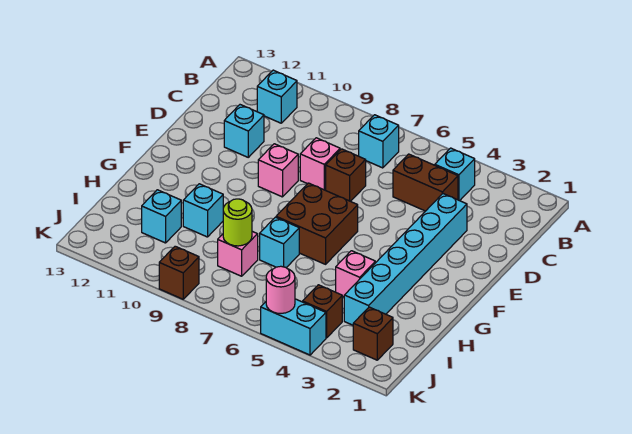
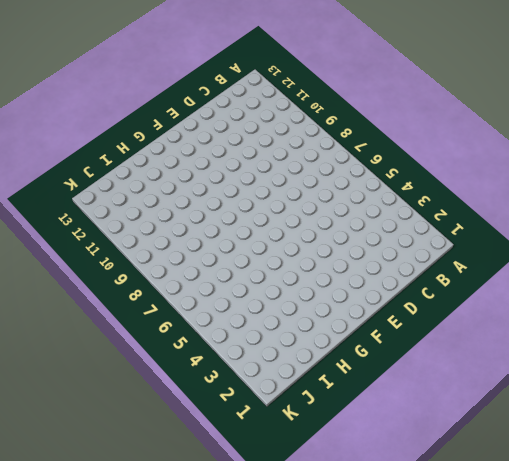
none -> cyan brick B4 level 1
none -> cyan brick B7 level 1
none -> cyan brick B11 level 1

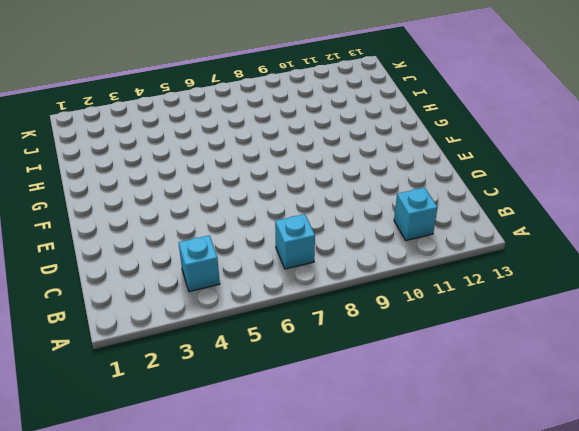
none -> brown brick C4:C5 level 1
none -> cyan brick D3:I3 level 1
none -> brown brick D7 level 1

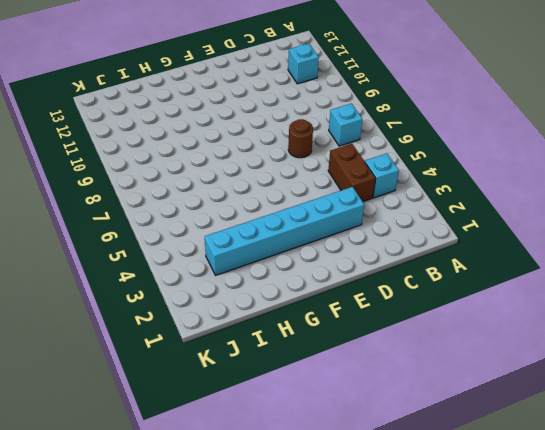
brown round brick D7 level 1 -> brown brick D7 level 1
none -> pink brick D8 level 1
none -> cyan brick D11 level 1
none -> pink brick E9 level 1

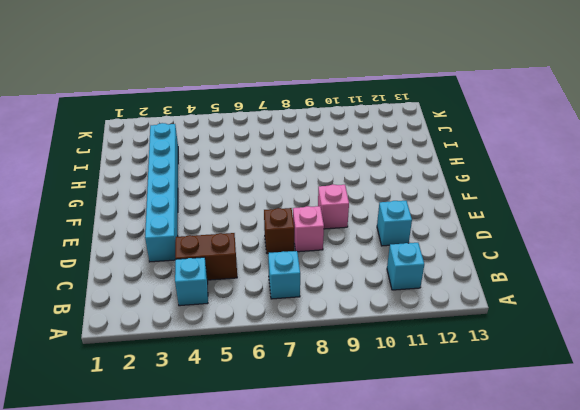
none -> brown brick F6:G7 level 1
none -> pink brick H4 level 1
none -> cyan brick H7 level 1

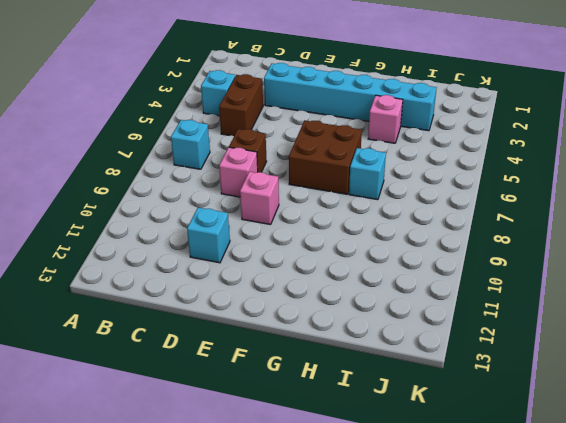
none -> cyan brick B11 level 1
none -> cyan brick H10 level 1
none -> pink brick I8 level 1

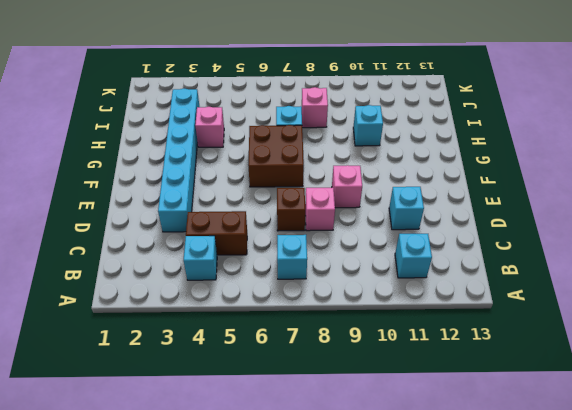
none -> cyan brick I11 level 1
none -> brown brick J2 level 1
none -> brown brick J4 level 1

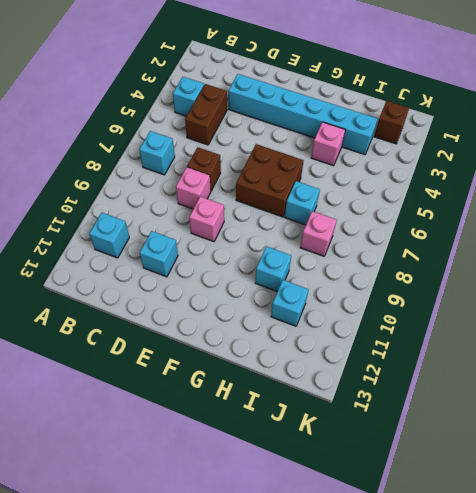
none -> brown brick J4 level 1
none -> cyan brick K4:K5 level 1
none -> brown brick K9 level 1

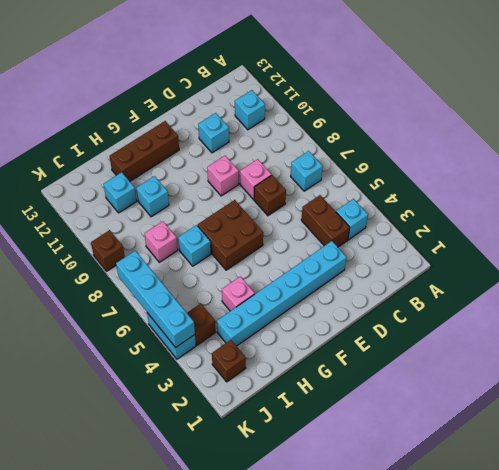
brown brick F12:H12 level 1 -> none
cyan brick K4:K7 level 2 -> pink round brick K5 level 2
none -> lime round brick I8 level 2

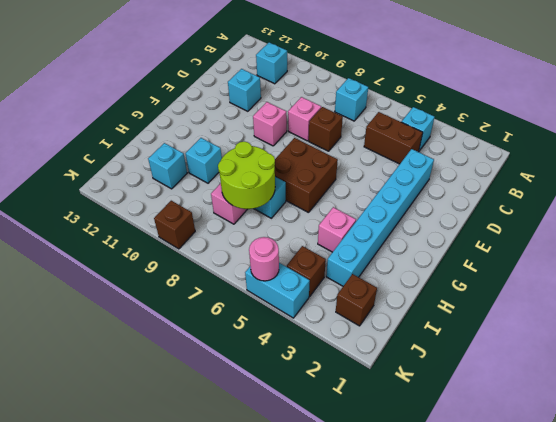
lime round brick H7:I8 level 2 -> lime round brick I8 level 2

